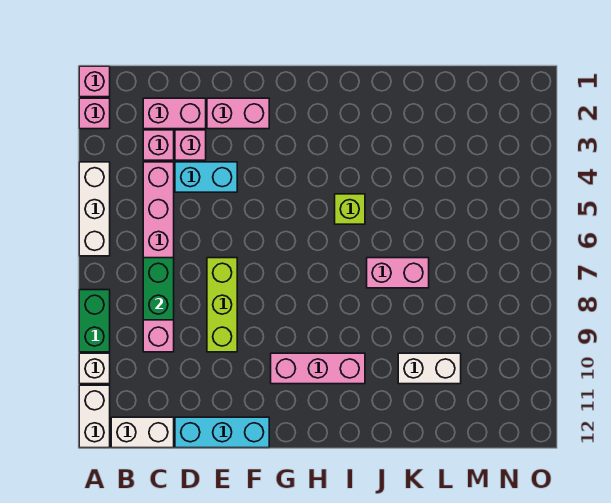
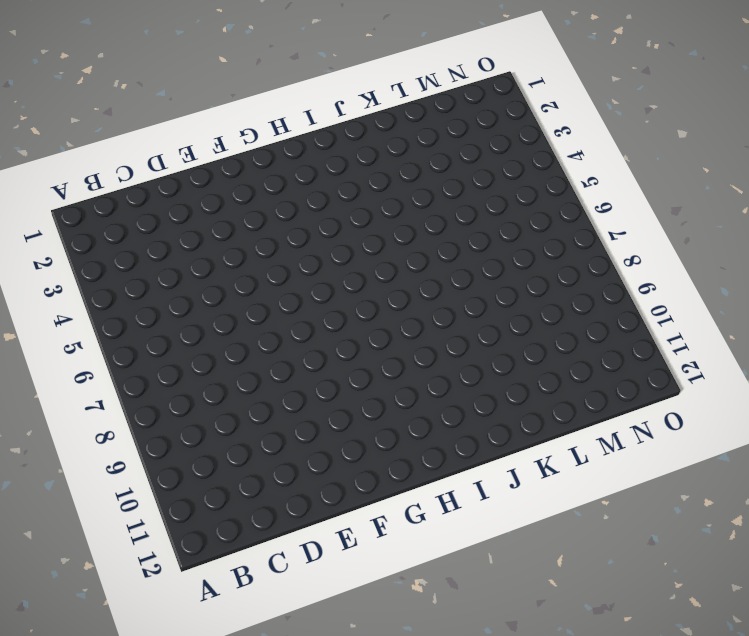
none -> pink brick A1 level 1
none -> pink brick A2 level 1
none -> white brick A4:A6 level 1

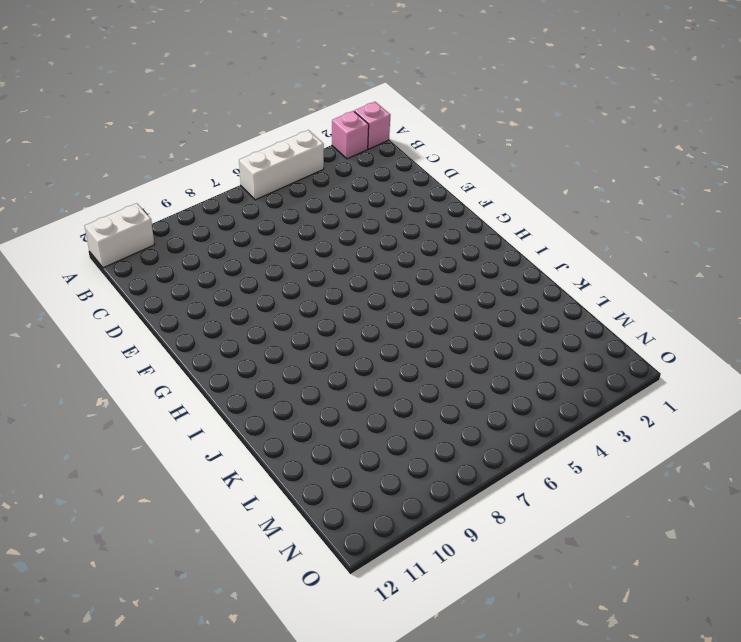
none -> green brick A8:A9 level 1
none -> white brick A10 level 1
none -> white brick B12:C12 level 1

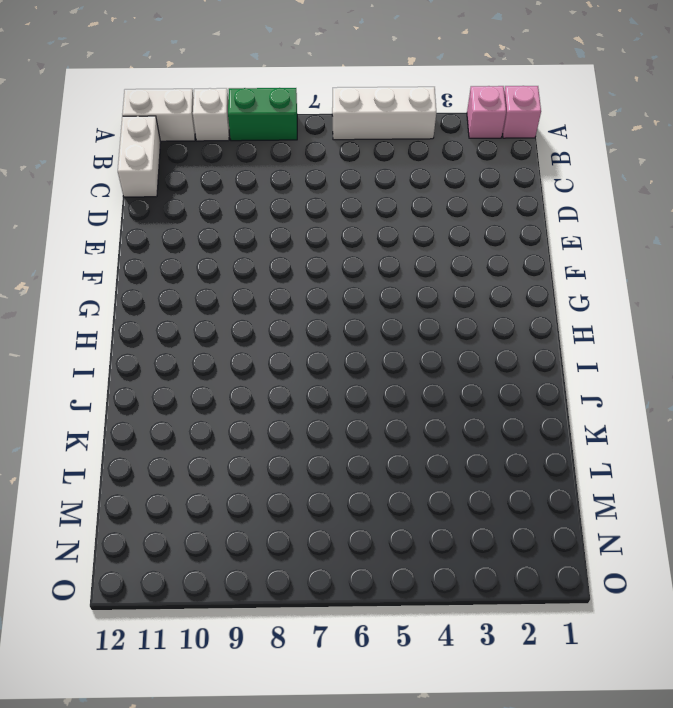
none -> pink brick C2:D2 level 1
none -> pink brick C3 level 1
none -> pink brick C4:C9 level 1

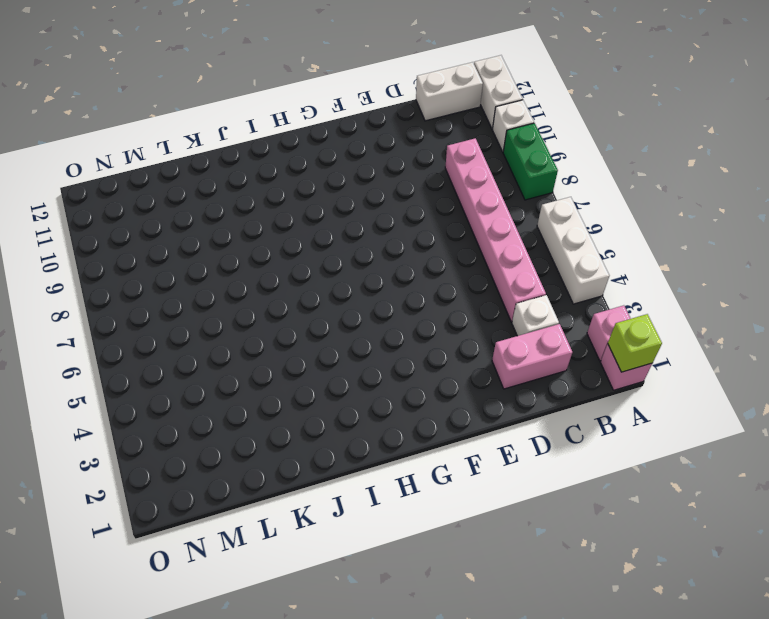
lime brick A1 level 2 -> lime brick I5 level 1
white brick C3 level 1 -> pink brick C3 level 1
none -> pink brick D3 level 1
none -> cyan brick D4:E4 level 1
none -> cyan brick D12:F12 level 1

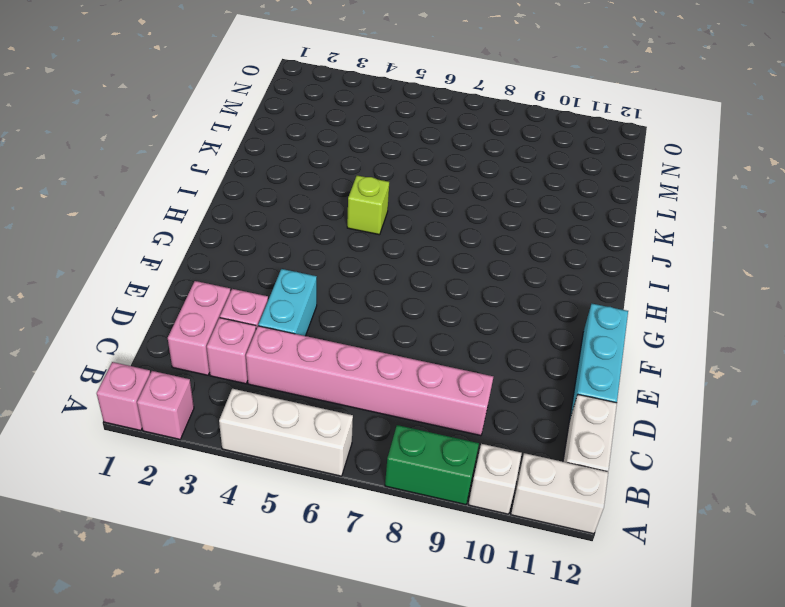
none -> pink brick E2:F2 level 1
none -> lime brick E7:E9 level 1
none -> pink brick G10:I10 level 1

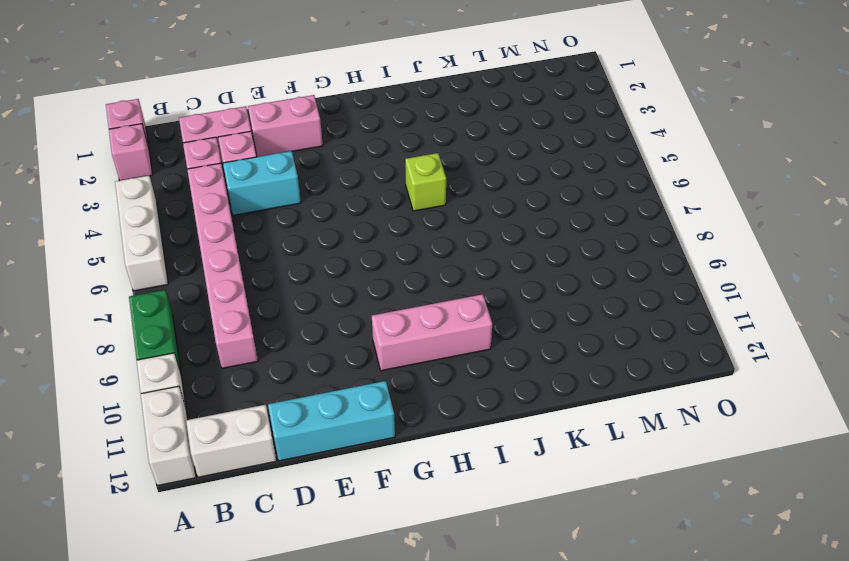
none -> lime brick E7:E9 level 1
none -> pink brick J7:K7 level 1
none -> white brick K10:L10 level 1

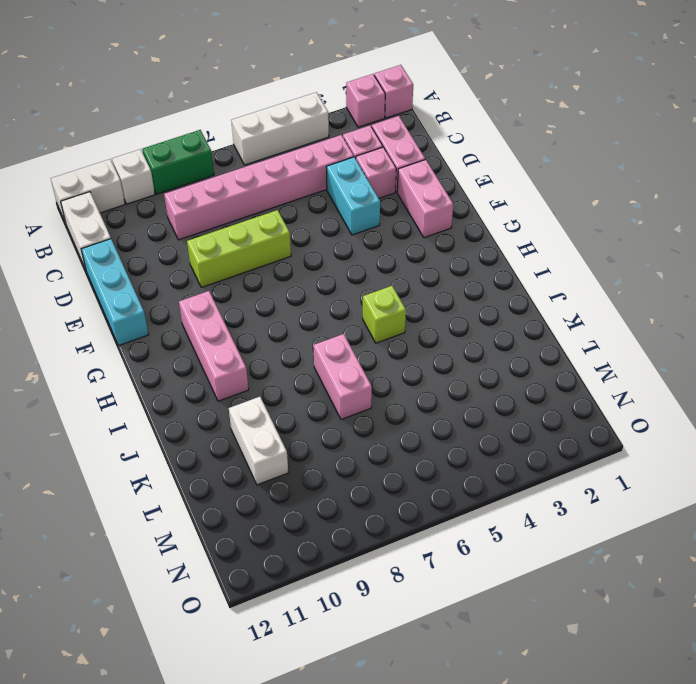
none -> green brick C7:C8 level 2

